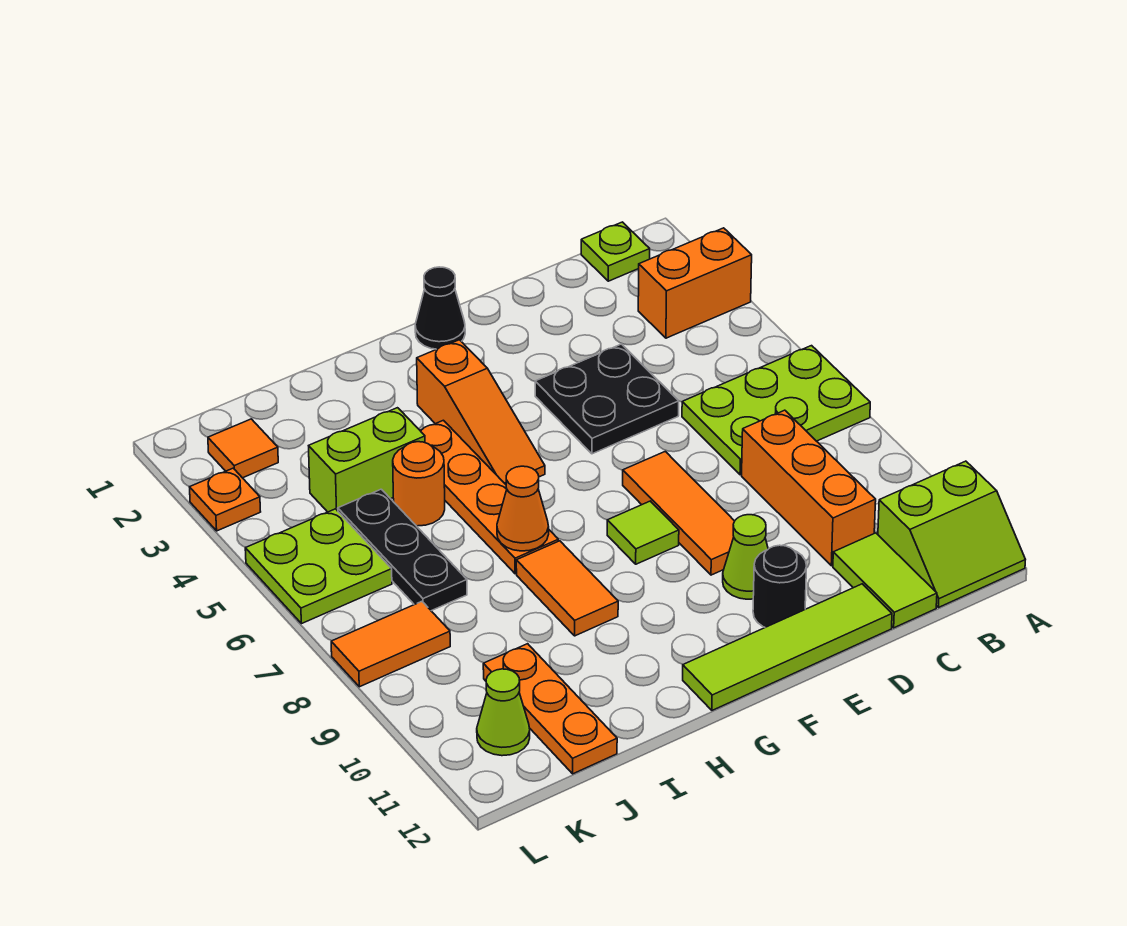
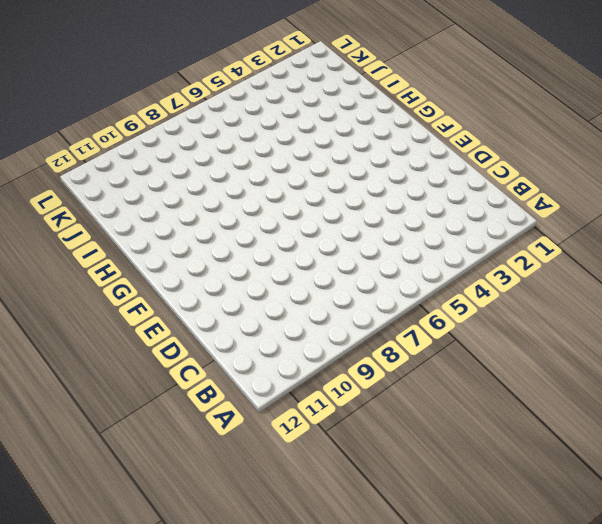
none -> orange brick A3:B3 level 1
none -> lime plate A6:C7 level 1
none -> lime slope A11:B12 level 1 top 11

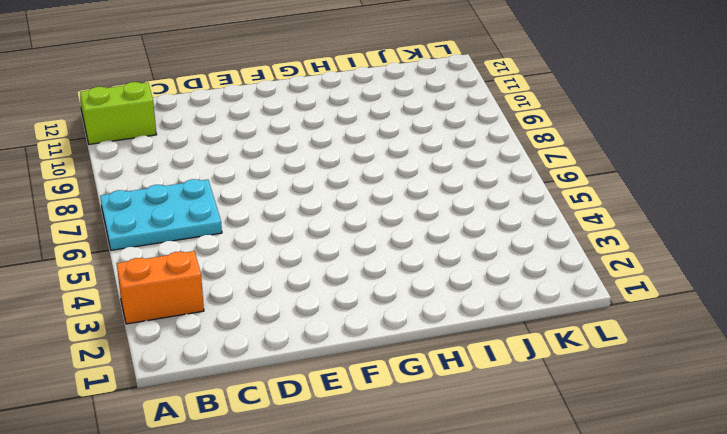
cyan plate A6:C7 level 1 -> lime plate A6:C7 level 1
none -> lime plate B1 level 1
none -> orange brick C8:C10 level 1
none -> lime tile C11:C12 level 1

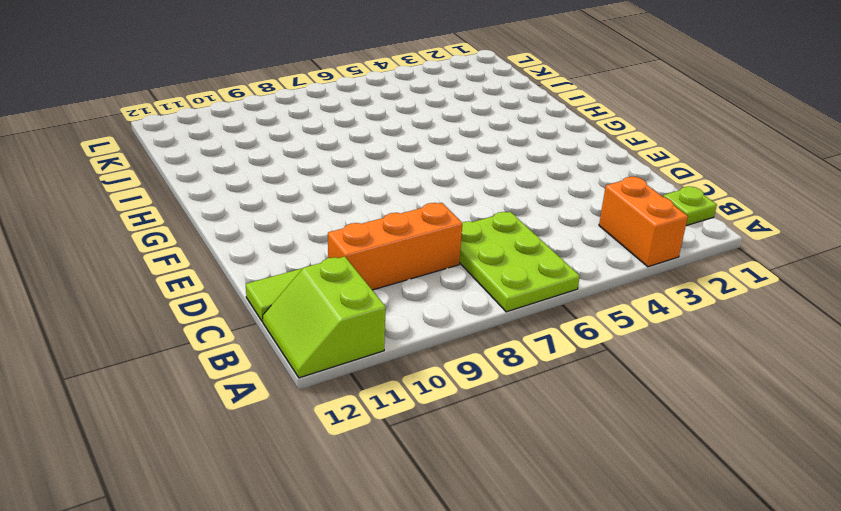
none -> black plate D4:E5 level 1
none -> lime tile D12:G12 level 1
none -> orange tile E7:E9 level 1

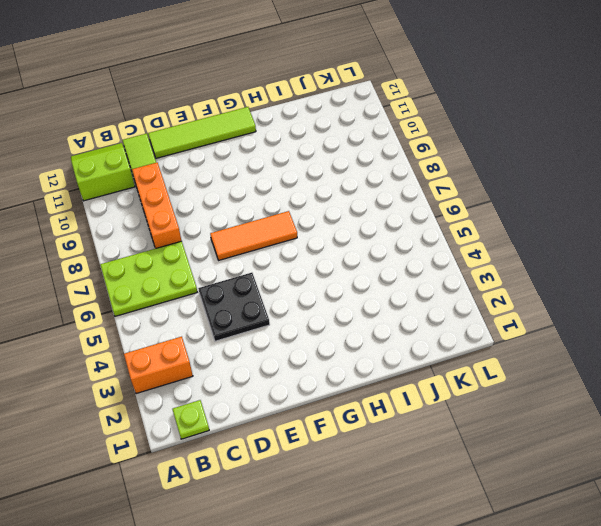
orange tile E7:G7 level 1 -> orange tile E7:E9 level 1
none -> lime cone E10 level 1
none -> black round brick E11 level 1
none -> black cone F1 level 1

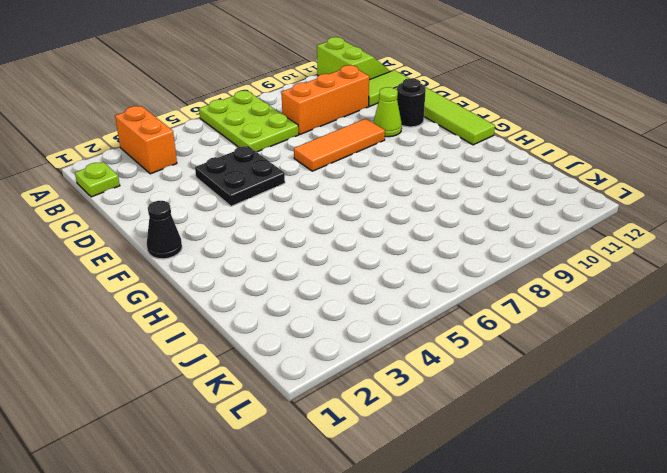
none -> lime tile F8 level 1
none -> orange slope G3:G5 level 1 top 3
none -> orange plate H4:H7 level 1

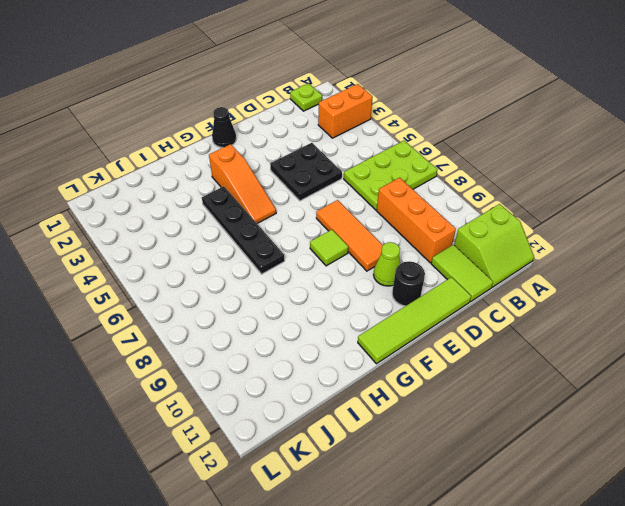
black plate H4:H7 level 1 -> orange plate H4:H7 level 1
none -> orange tile H8:H9 level 1
none -> lime brick I4:J4 level 1
none -> orange round brick I5 level 1

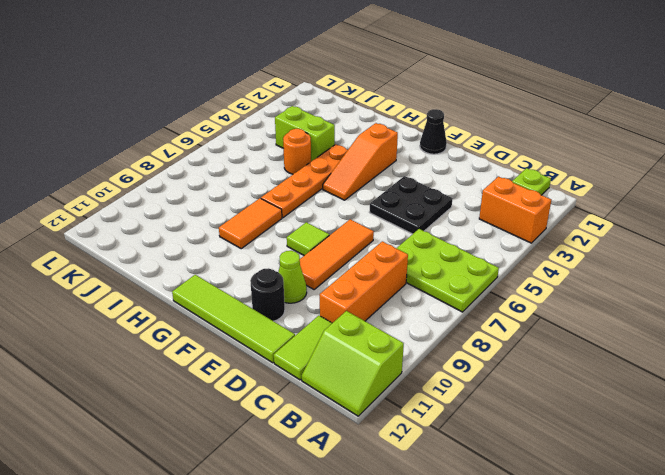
none -> black plate J5:J7 level 1
none -> orange plate J10:J12 level 1
none -> orange tile K2 level 1

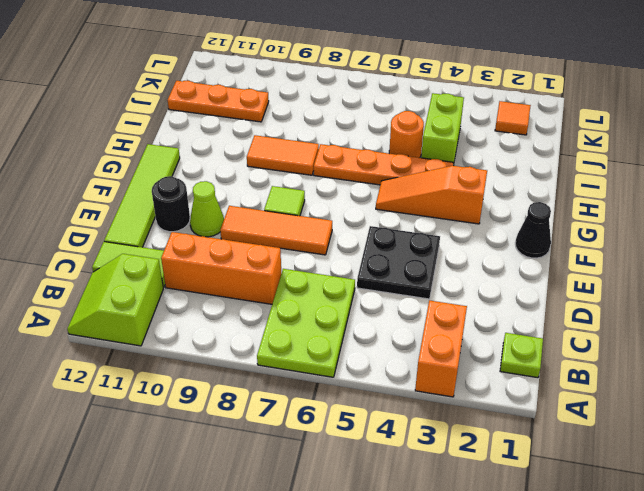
none -> black plate J5:J7 level 1
none -> lime plate K5:L6 level 1
none -> orange tile K8:L8 level 1

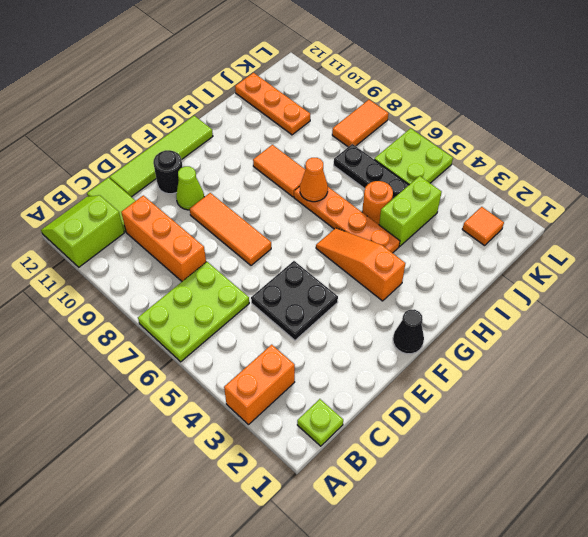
none -> lime tile F8 level 1
none -> lime cone K11 level 1
none -> orange plate L3 level 1

